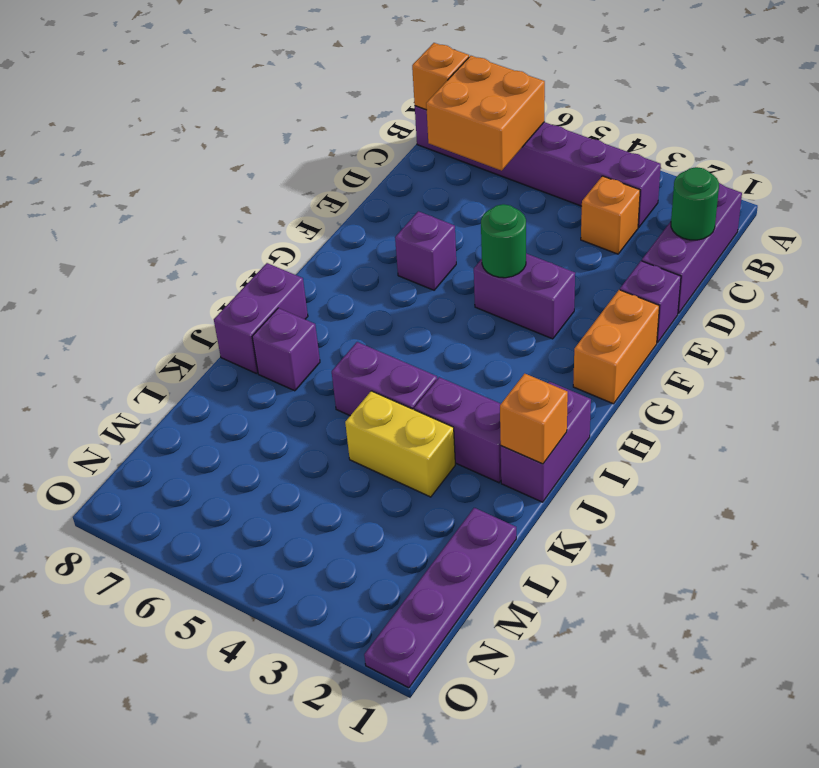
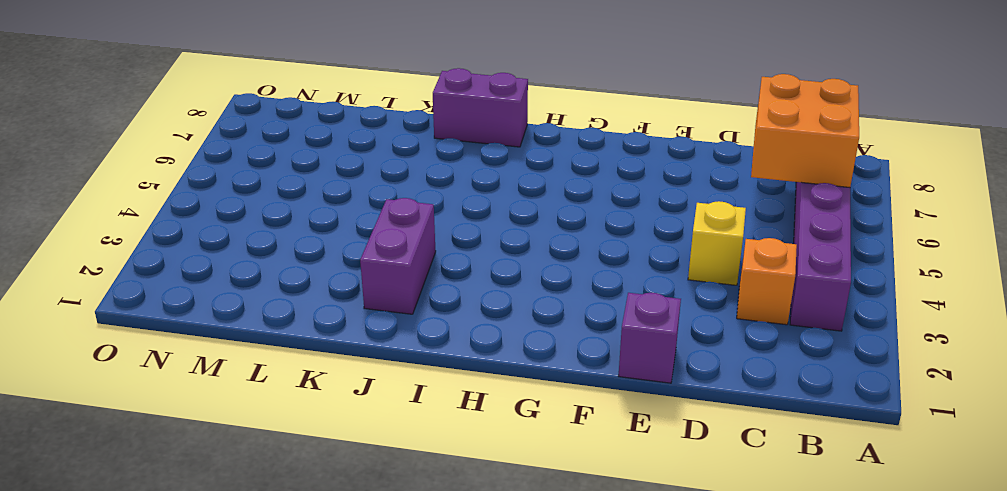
yellow brick D4 level 1 -> none
none -> purple brick B1:D1 level 1
none -> orange brick F1:G1 level 1
none -> purple brick F3:F4 level 1

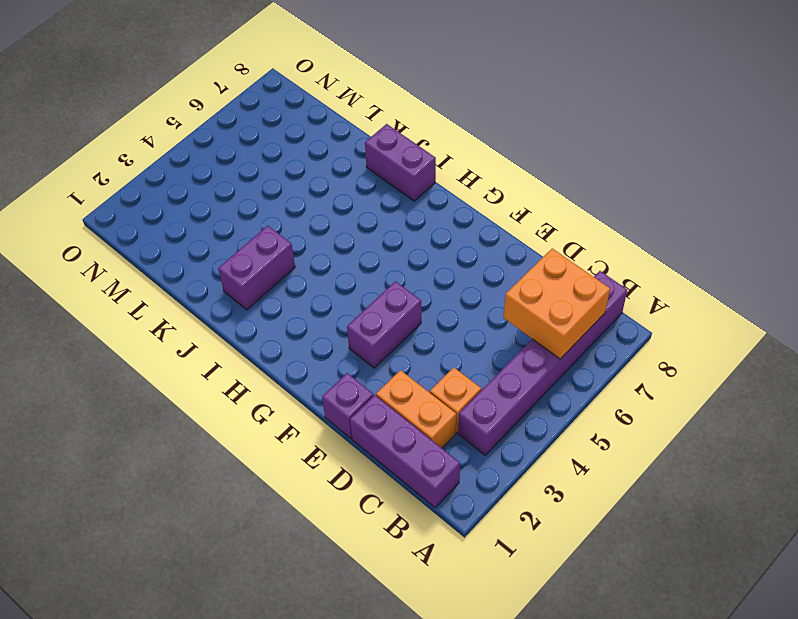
orange brick C2:D2 level 1 -> orange brick F1:G1 level 1
none -> purple brick F6 level 1
none -> purple brick I1:J1 level 1
none -> purple brick J4:J5 level 1

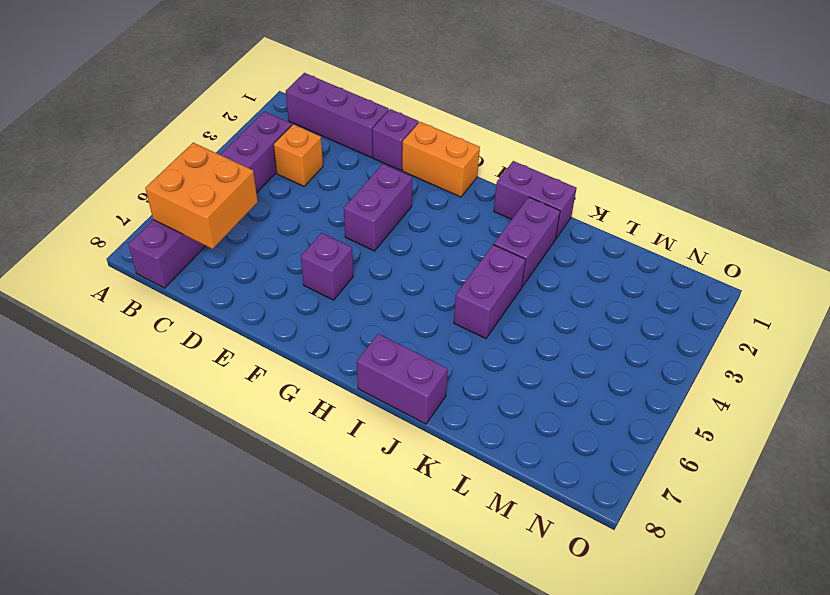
none -> purple brick J7 level 1
none -> yellow brick K3:K4 level 1
none -> purple plate L1:O1 level 1

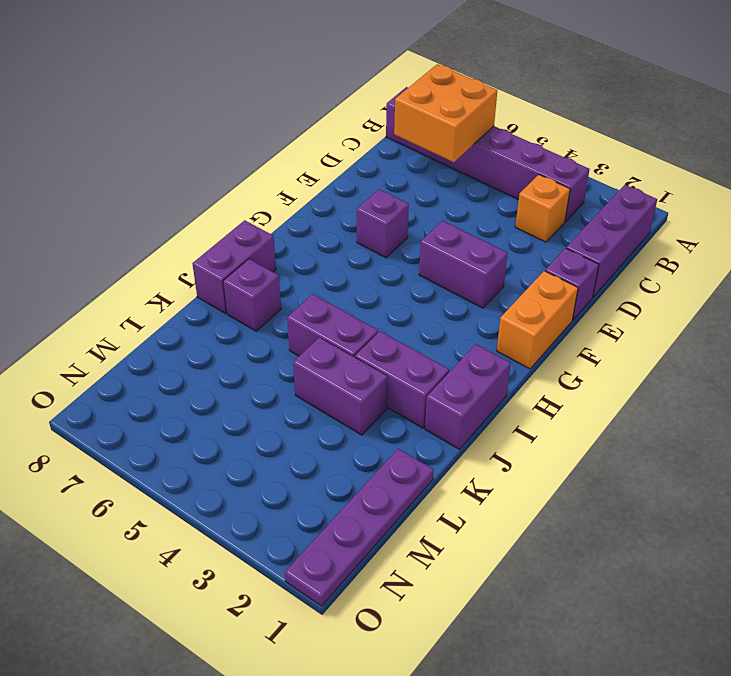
purple brick K3:K4 level 1 -> yellow brick K3:K4 level 1
none -> orange brick B8 level 2
none -> green round brick C1 level 2
none -> green round brick F4 level 2

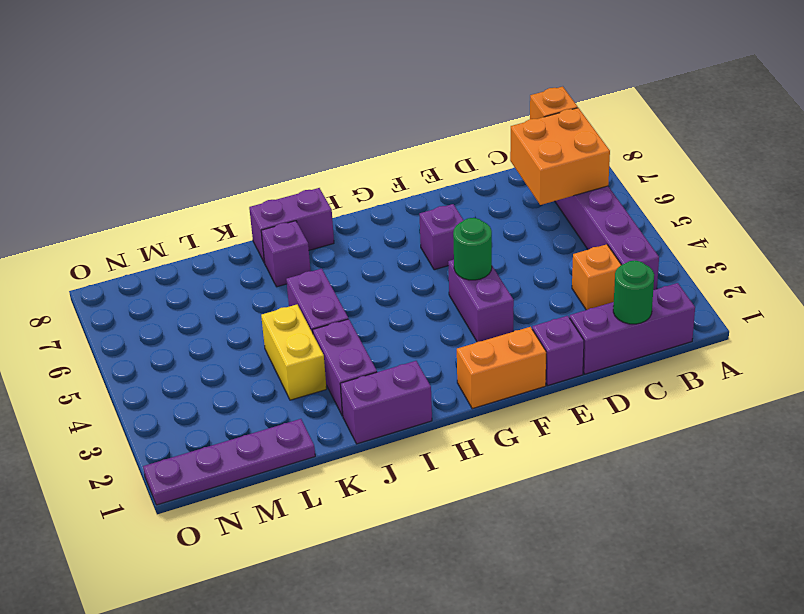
none -> orange brick J1 level 2

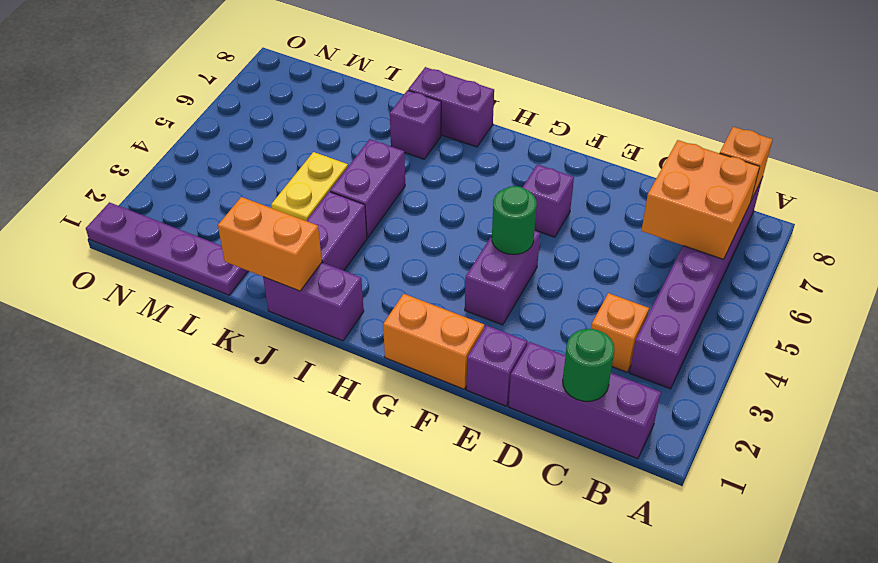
orange brick J1:K1 level 2 -> orange brick J1 level 2

